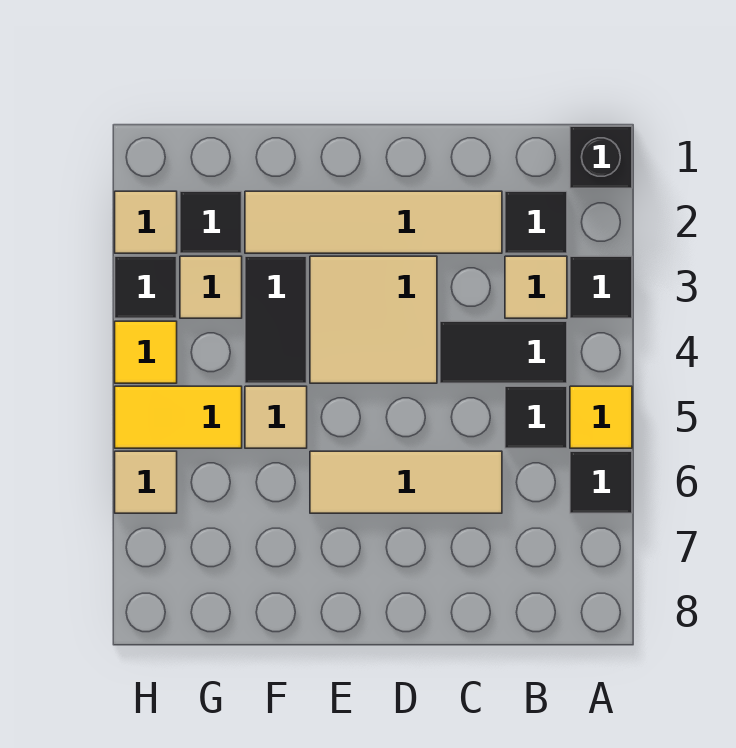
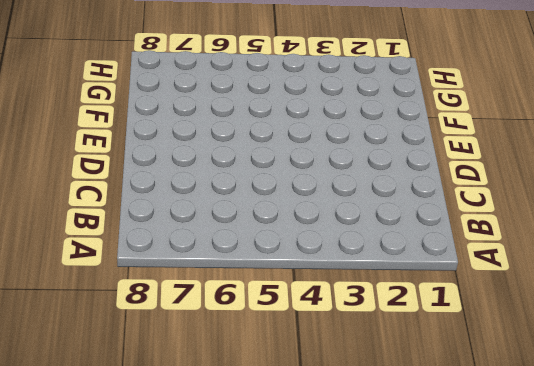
none -> black brick A1 level 1
none -> black tile A3 level 1
none -> yellow tile A5 level 1

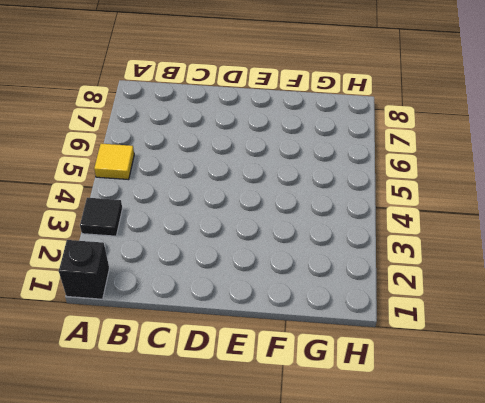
none -> black tile A6 level 1
none -> black tile B2 level 1
none -> tan tile B3 level 1

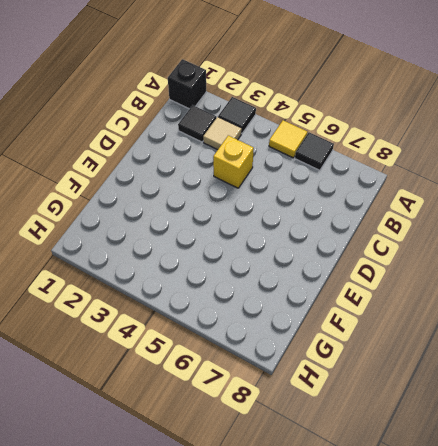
yellow brick C4 level 1 -> black tile B4:C4 level 1
none -> black tile B5 level 1
none -> tan tile C2:F2 level 1
none -> tan tile C6:E6 level 1

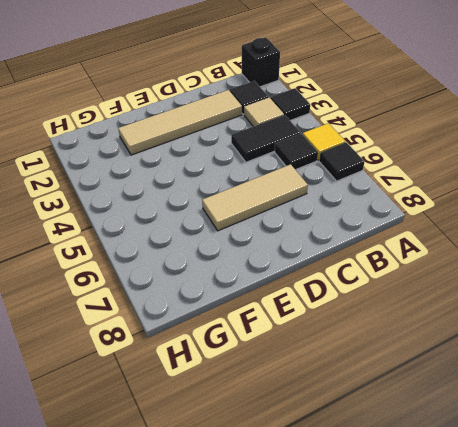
none -> tan tile D3:E4 level 1
none -> black tile F3:F4 level 1
none -> tan tile F5 level 1

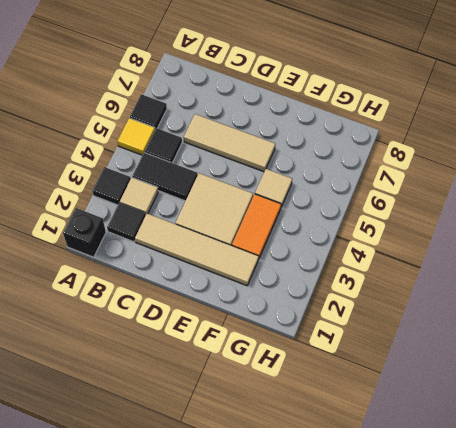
orange tile F3:F4 level 1 -> black tile F3:F4 level 1
none -> black tile G2 level 1
none -> tan tile G3 level 1
none -> yellow tile G5:H5 level 1

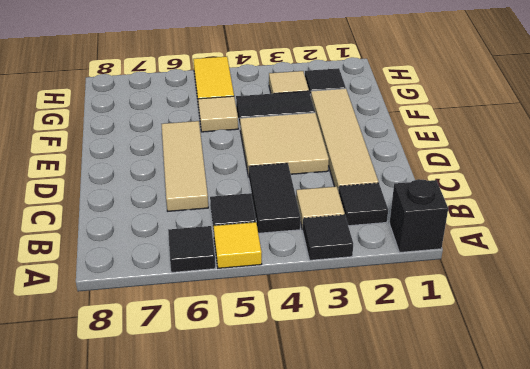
none -> tan tile H2 level 1
none -> black tile H3 level 1
none -> yellow tile H4 level 1

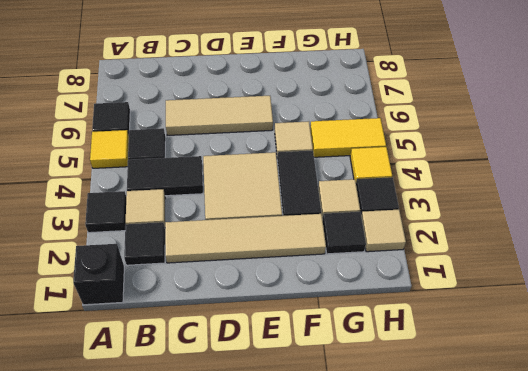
none -> tan tile H6 level 1

